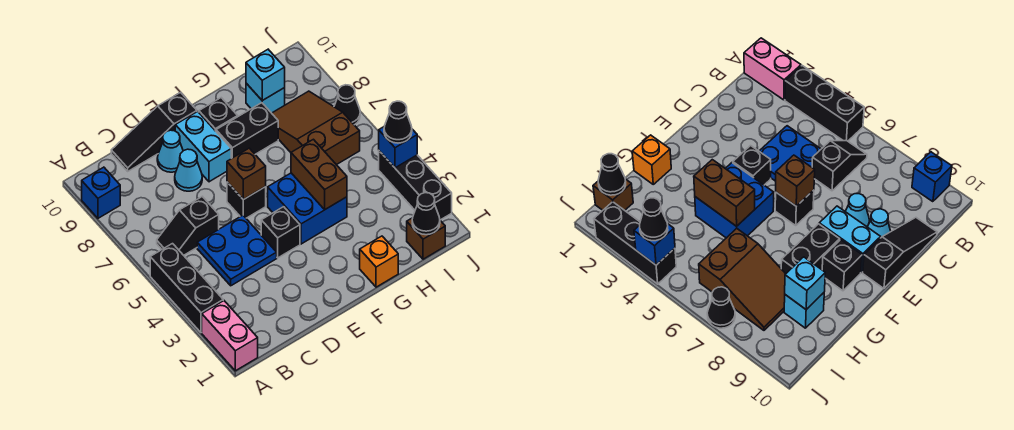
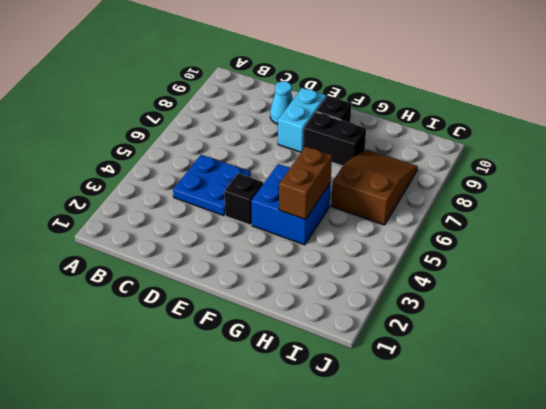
none -> pink brick A1:A2 level 1
none -> black brick A3:A5 level 1
none -> blue brick A9 level 1

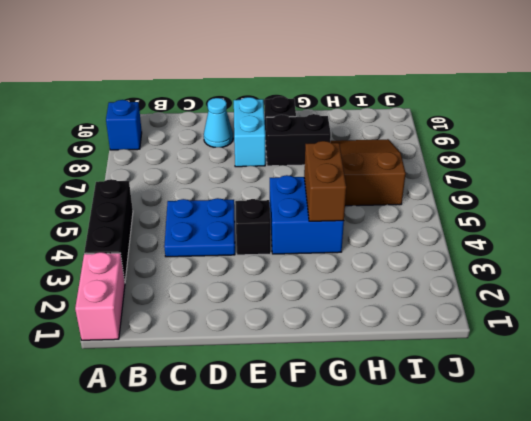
none -> black slope B6:C6 level 1 top C
none -> black slope C10:E10 level 1 top E
none -> cyan cone D8 level 1

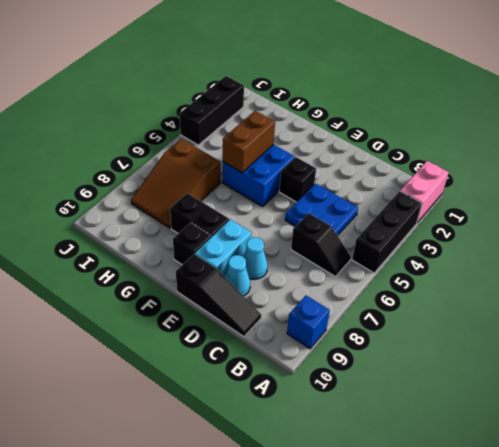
none -> black brick E6 level 1
none -> orange brick G1 level 1
none -> cyan brick H9 level 1

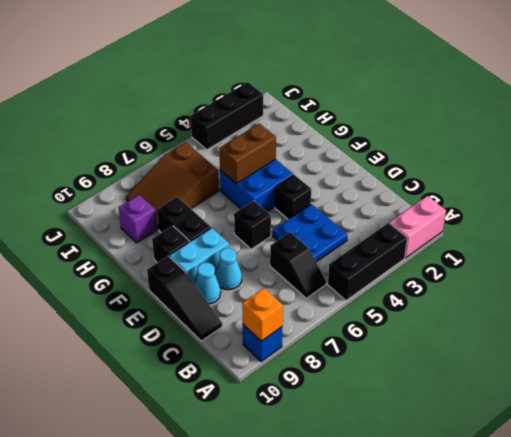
orange brick A9 level 2 -> orange brick G1 level 1
purple brick H9 level 1 -> cyan brick H9 level 1
none -> brown brick I1 level 1
none -> black cone J7 level 1
none -> brown brick E6 level 2

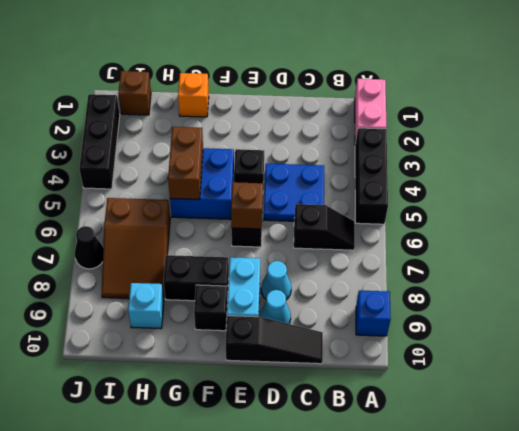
none -> cyan brick H9 level 2
none -> black cone I1 level 2
none -> blue brick J4 level 2

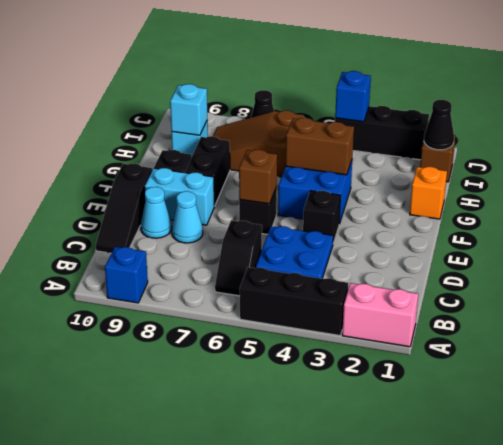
none -> black cone J4 level 3

